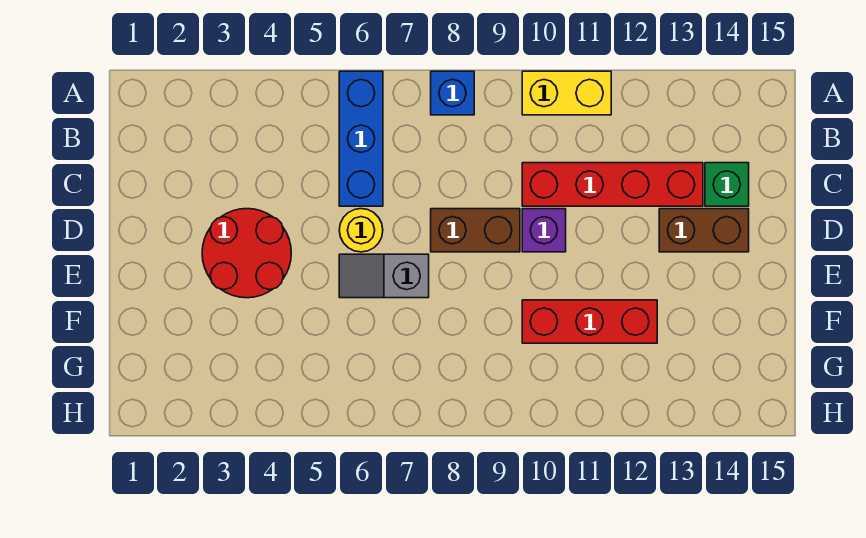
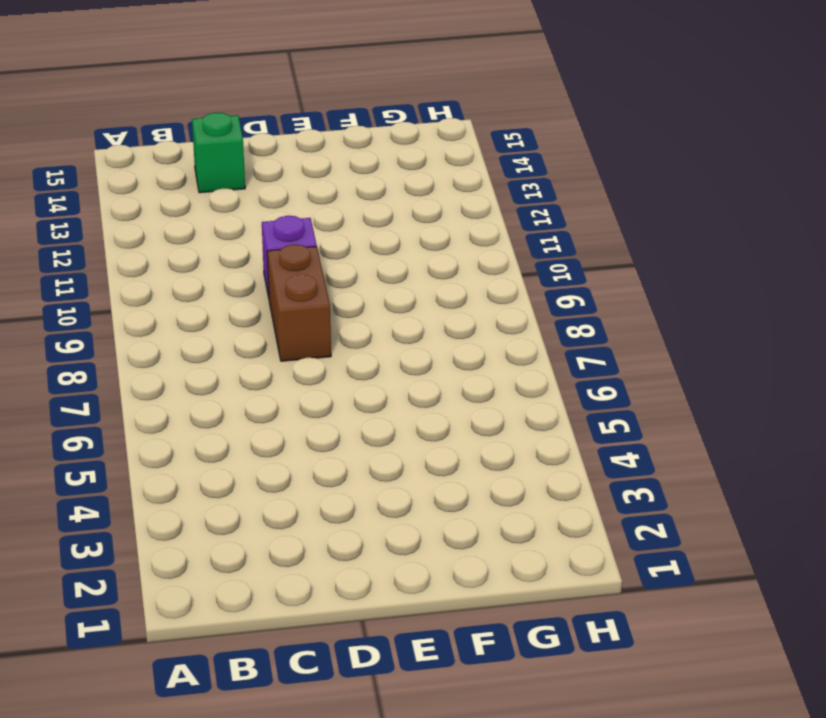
none -> blue brick A6:C6 level 1
none -> blue brick A8 level 1
none -> yellow brick A10:A11 level 1

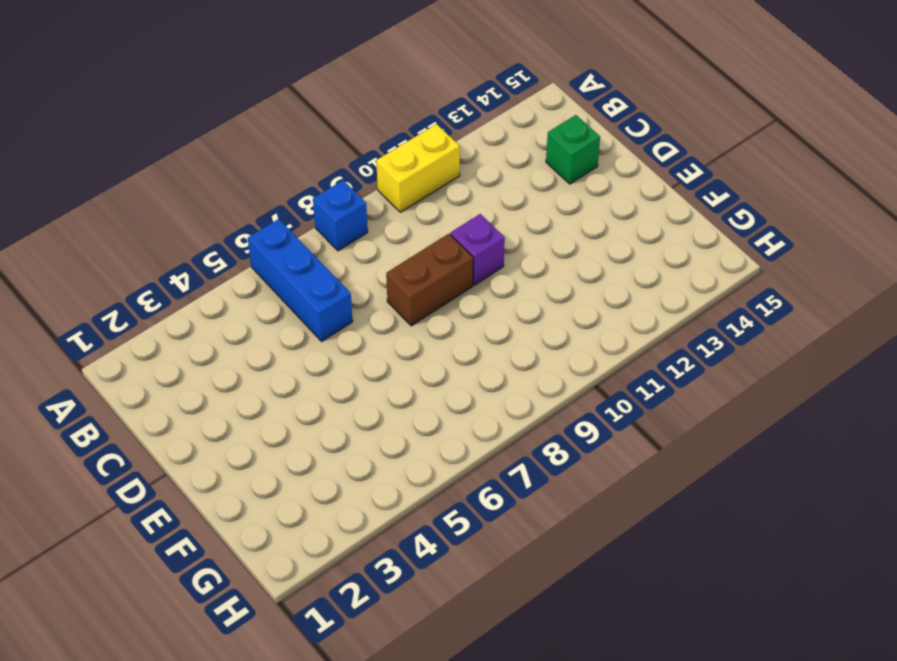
none -> red brick C10:C13 level 1
none -> red round brick D3:E4 level 1
none -> yellow round brick D6 level 1

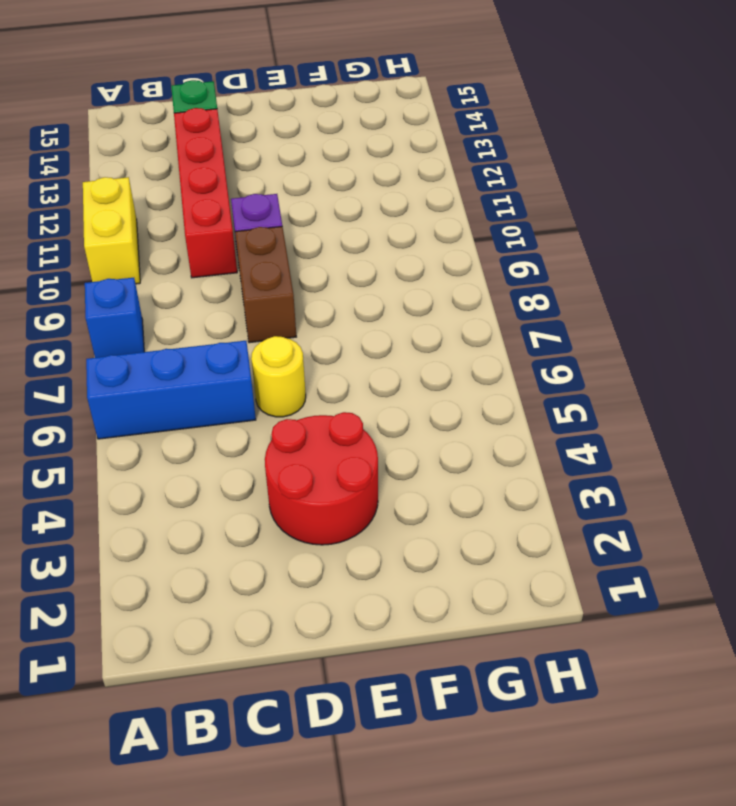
none -> brown brick D13:D14 level 1
none -> grey slope E6:E7 level 1 top 7
none -> red brick F10:F12 level 1

